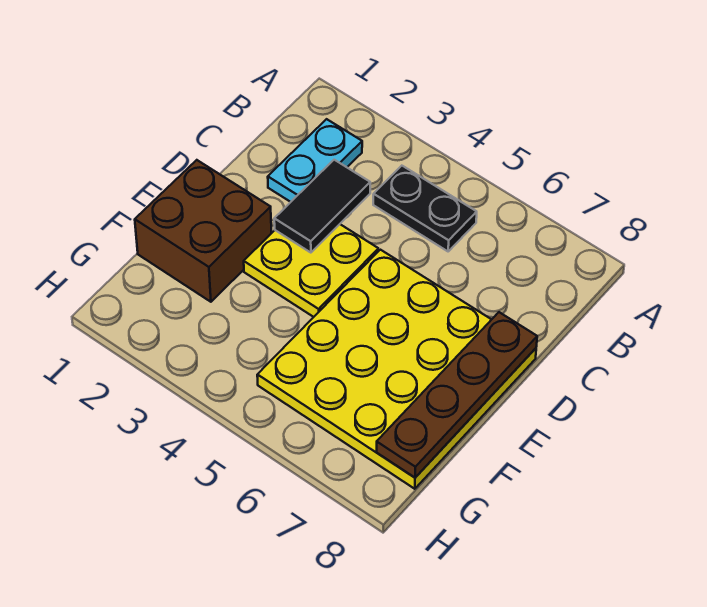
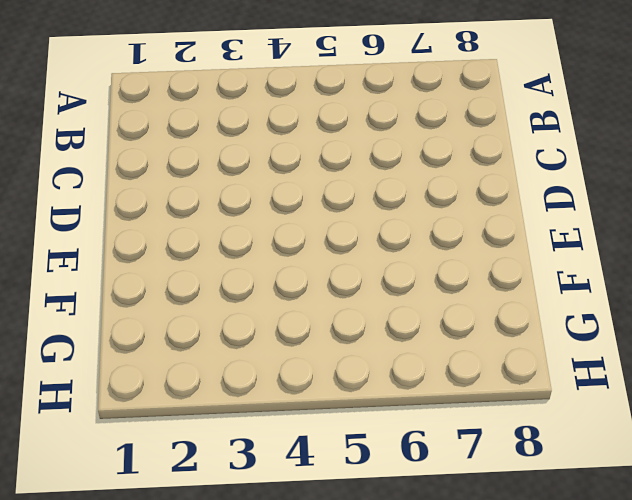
none -> cyan plate B2:C2 level 1
none -> black plate B4:B5 level 1

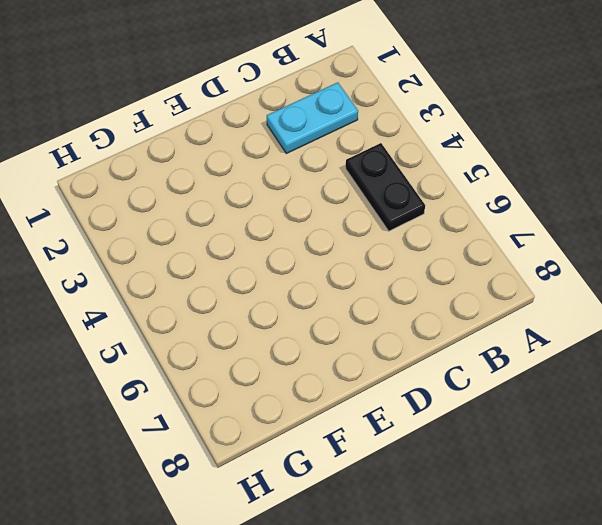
none -> yellow plate D3:E4 level 1
none -> yellow plate D5:G8 level 1

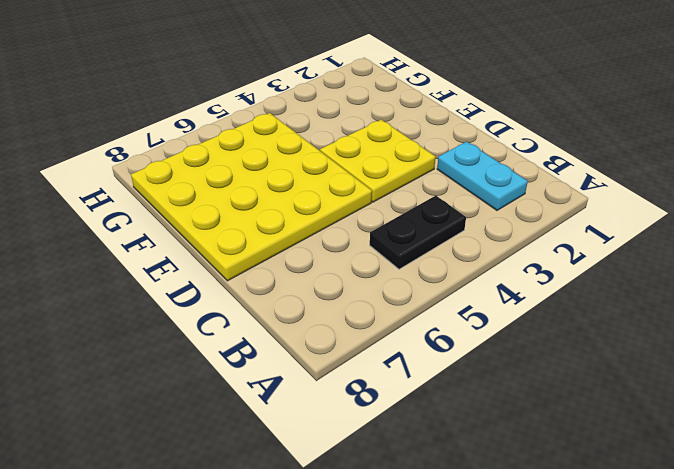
none -> brown brick E1:F2 level 1
none -> black tile C3:D3 level 2

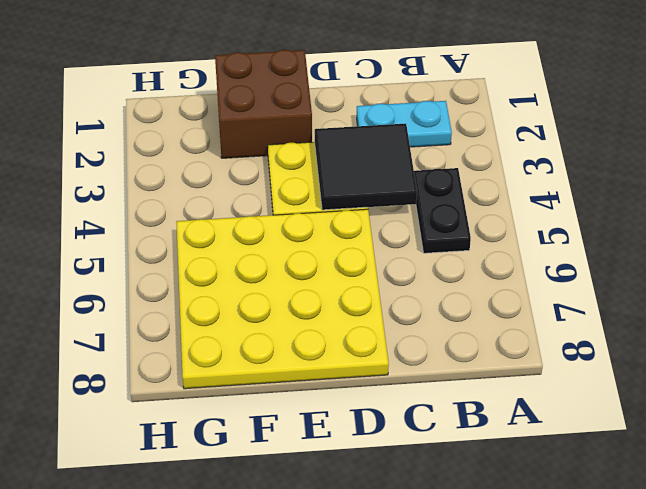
black tile C3:D4 level 2 -> black tile C3:D3 level 2
none -> brown plate D8:G8 level 2

